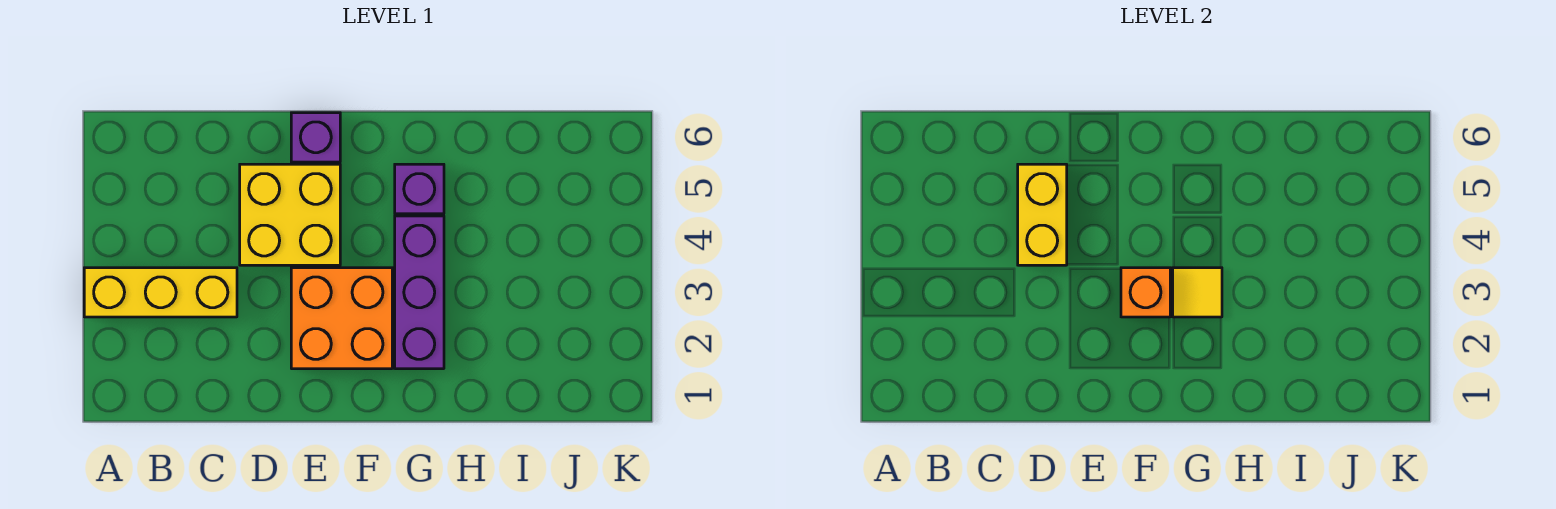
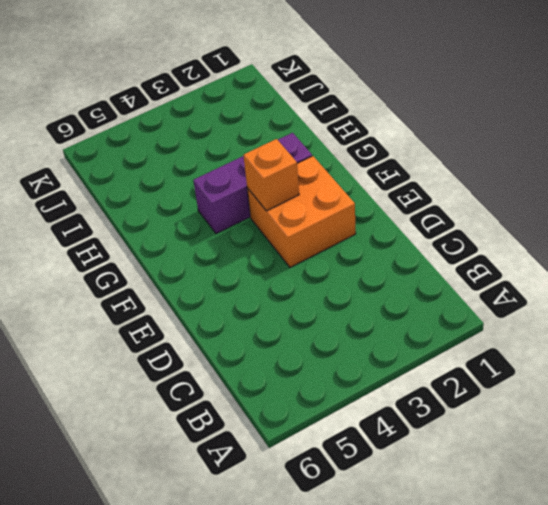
none -> yellow brick A3:C3 level 1
none -> yellow brick D4:E5 level 1

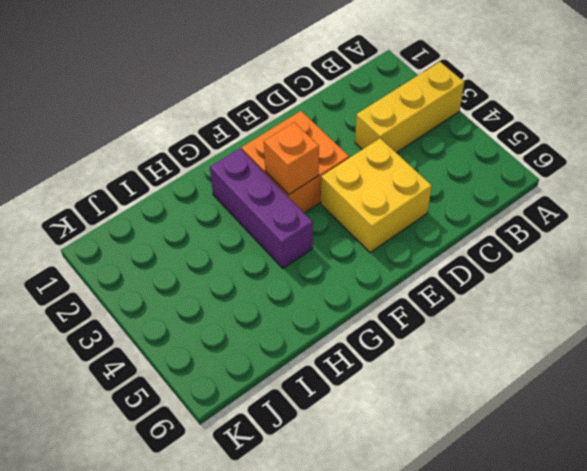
none -> purple brick E6 level 1
none -> purple brick G5 level 1

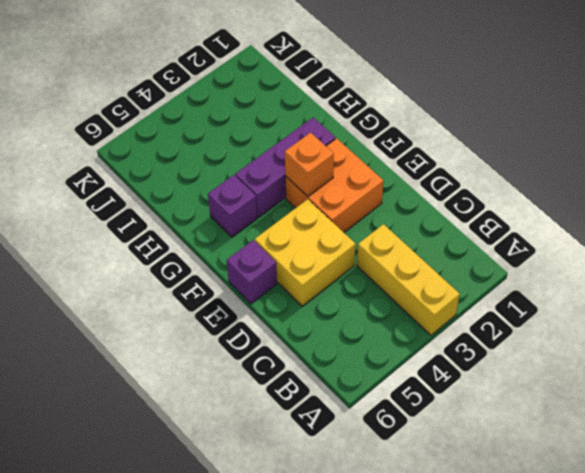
none -> yellow brick D4:D5 level 2
none -> yellow tile G3 level 2

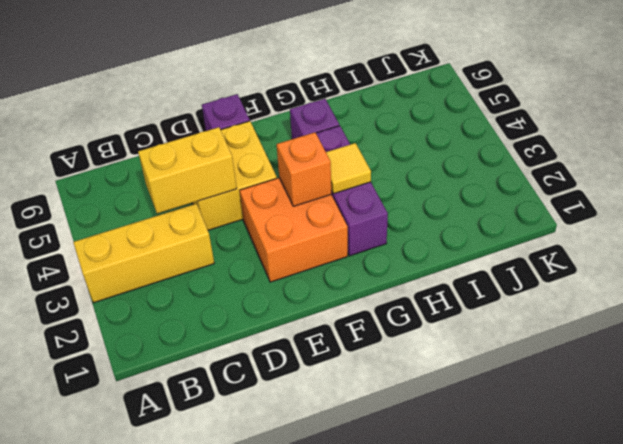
yellow brick C4:D4 level 2 -> yellow brick D4:D5 level 2

